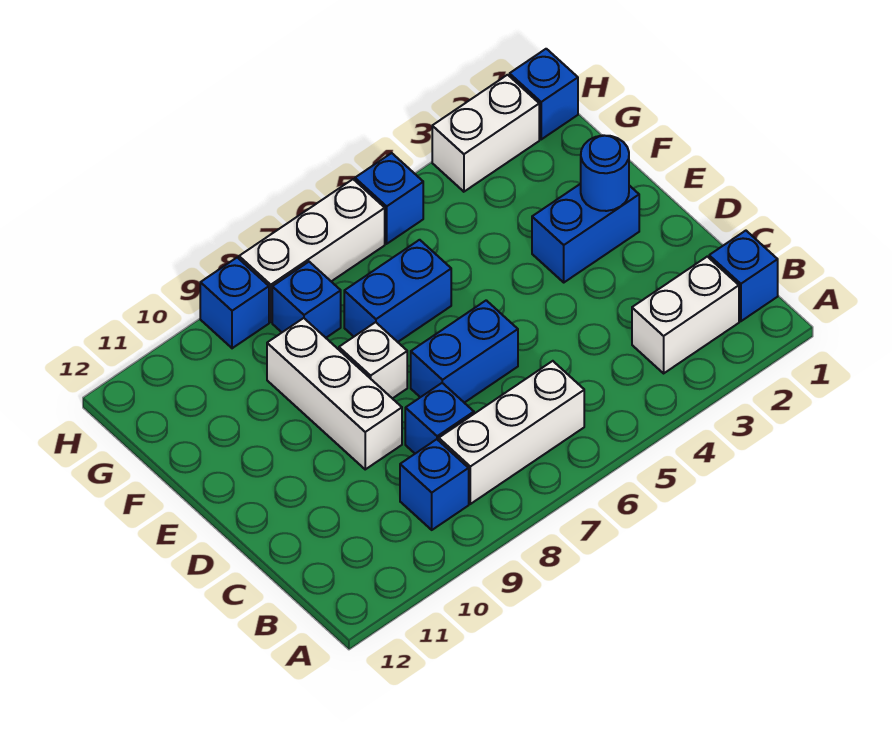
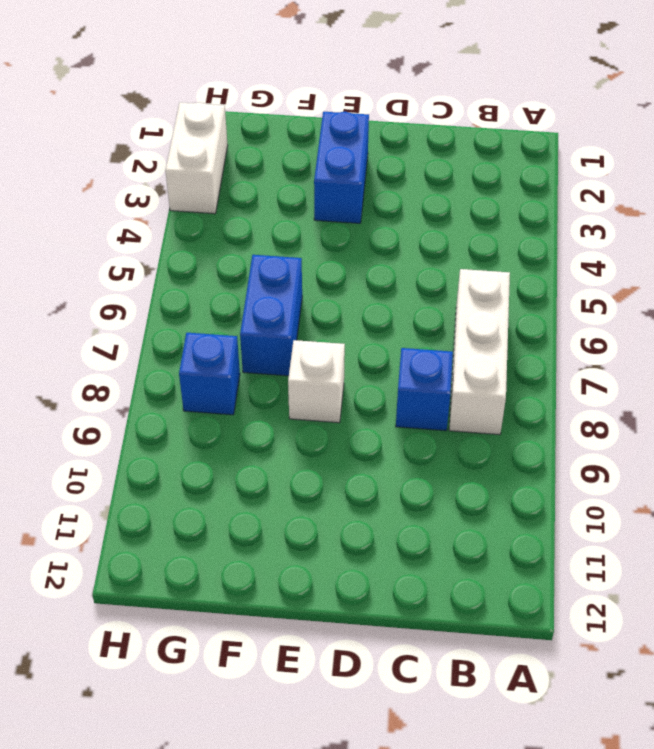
none -> blue brick B1 level 1
none -> white brick B2:B3 level 1
none -> blue brick B9 level 1

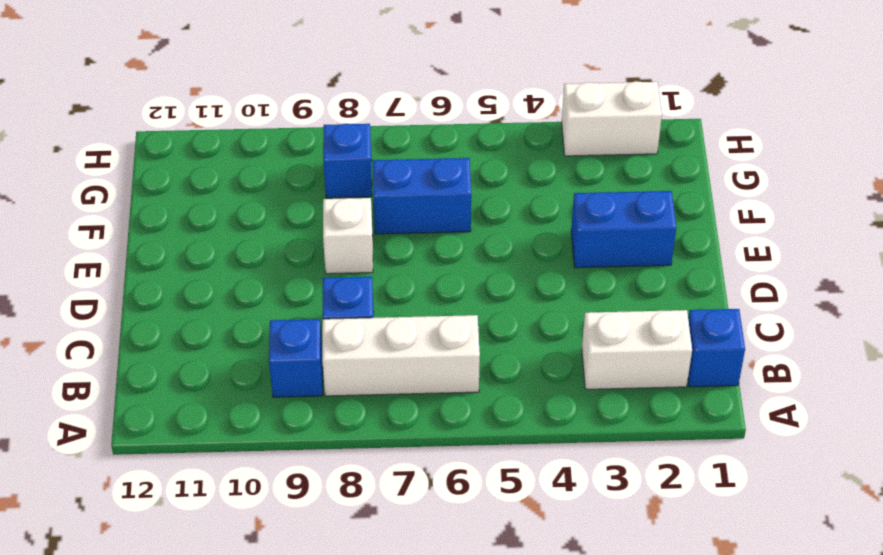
none -> blue brick D6:D7 level 1
none -> white brick D9:F9 level 1
none -> blue brick H1 level 1

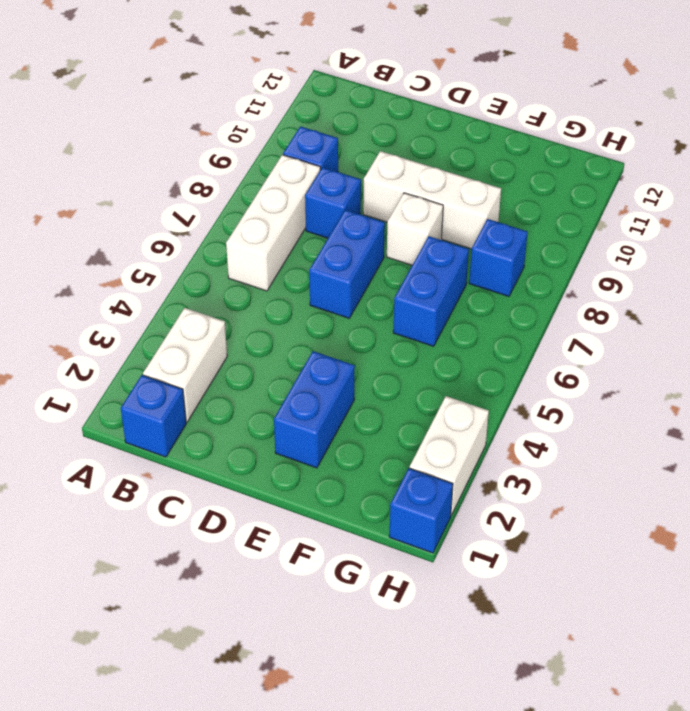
none -> blue brick H5 level 1
none -> white brick H6:H8 level 1
none -> blue brick H9 level 1

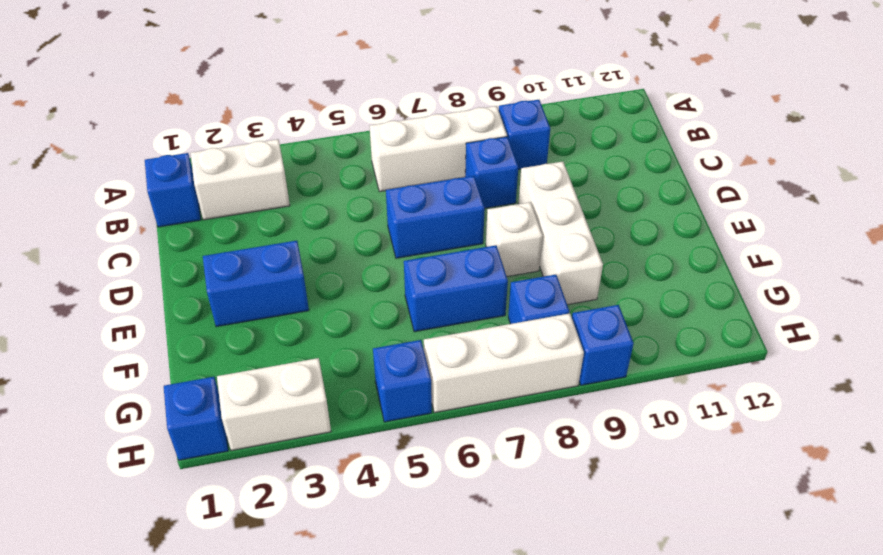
none -> blue round brick E2 level 2

